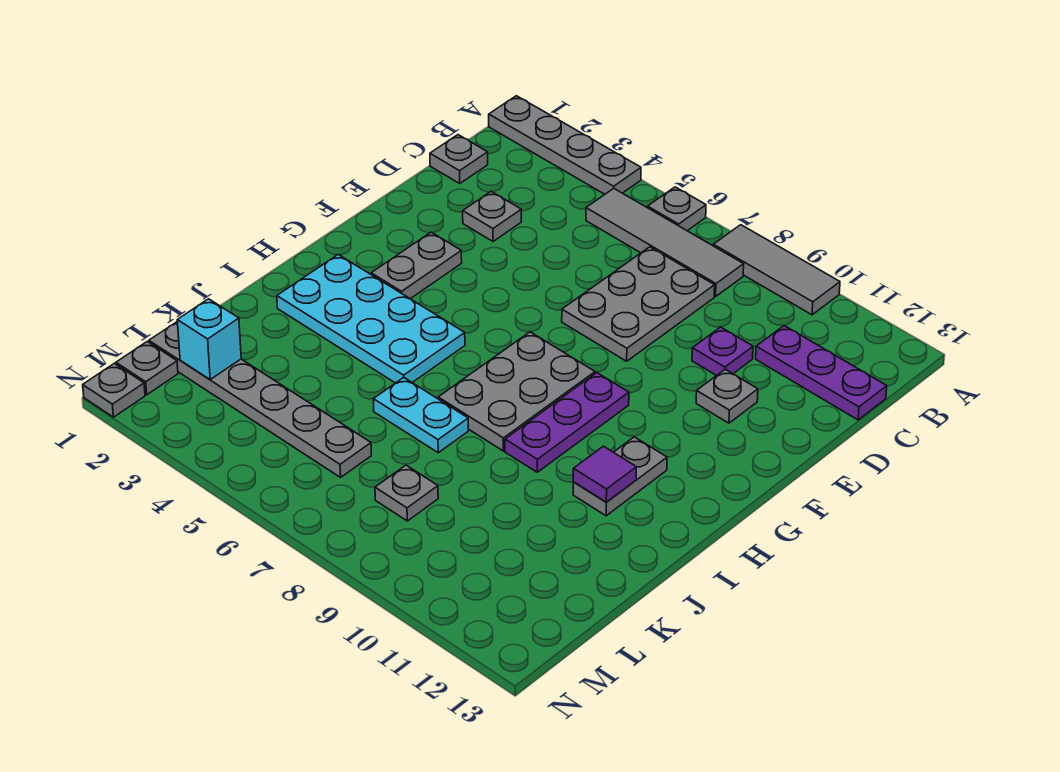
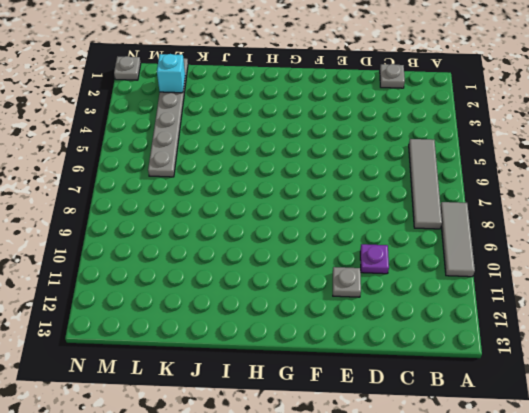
none -> grey plate A1:A4 level 1
none -> grey plate A6 level 1
none -> grey plate C7:E8 level 1

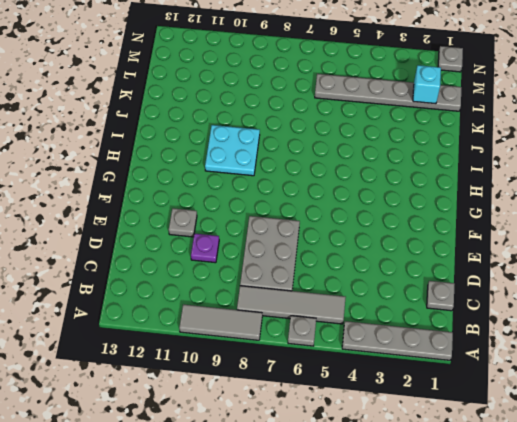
cyan plate H9:I10 level 1 -> purple plate G9:I9 level 1
none -> purple plate C11:C13 level 1
none -> grey plate D3 level 1
none -> grey plate F3:G3 level 1

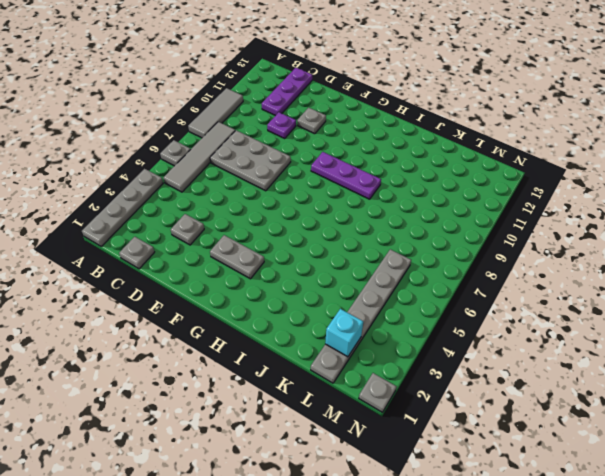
none -> grey plate G7:I8 level 1
none -> cyan plate H2:I5 level 1
none -> grey plate H11:I11 level 1

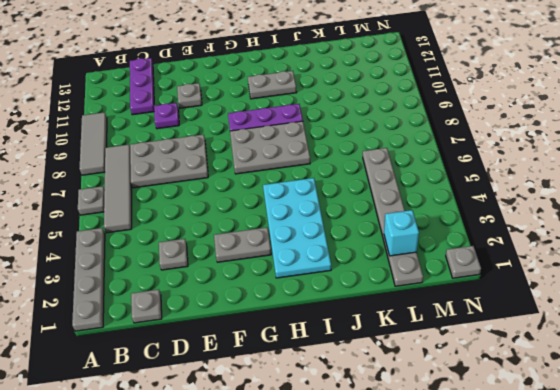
none -> cyan plate J6:J7 level 1
none -> grey plate L8 level 1
none -> grey plate M1 level 1

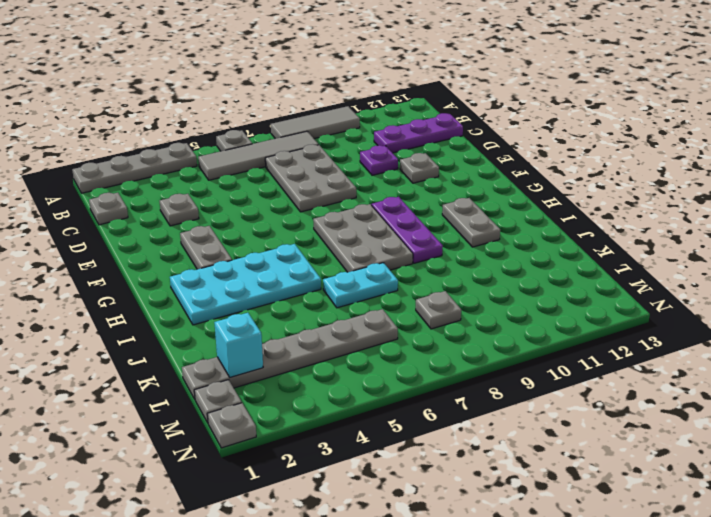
none -> purple tile I11 level 2

